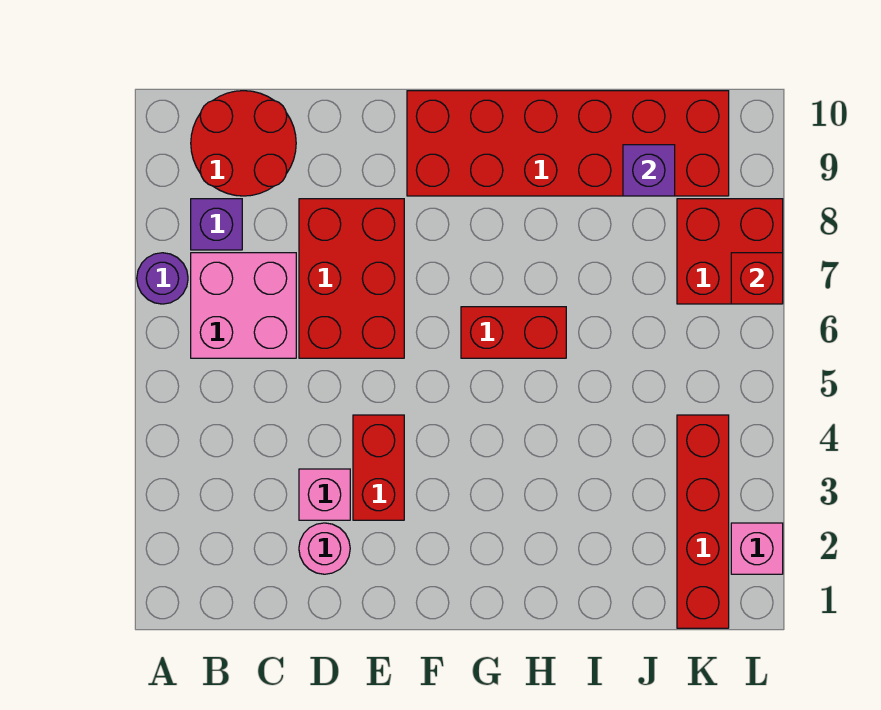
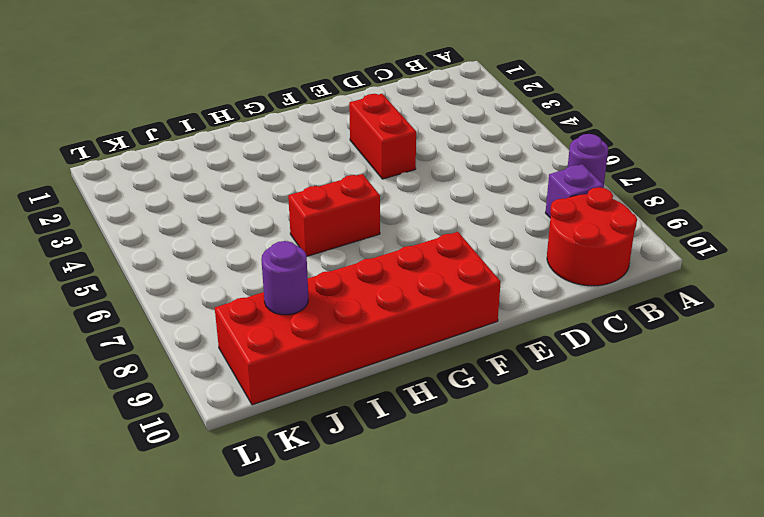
purple round brick J9 level 2 -> purple brick J9 level 2
none -> pink brick B6:C7 level 1
none -> pink round brick D2 level 1
none -> pink brick D3 level 1

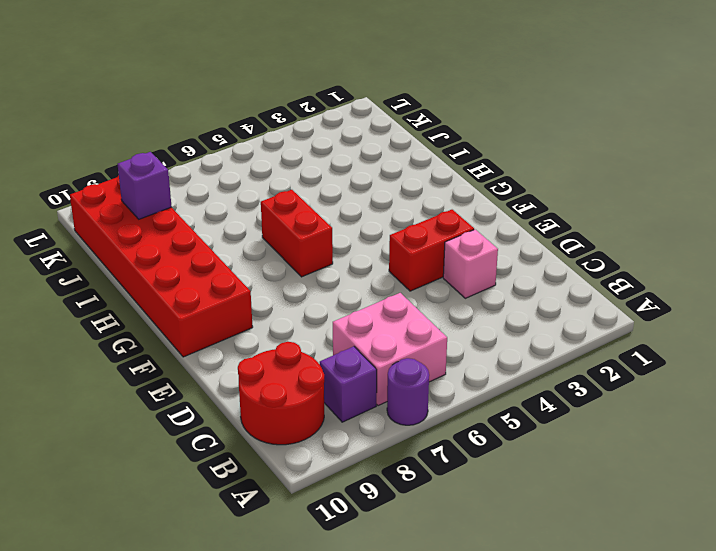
none -> pink round brick D2 level 1
none -> red brick D6:E8 level 1
none -> red brick K1:K4 level 1

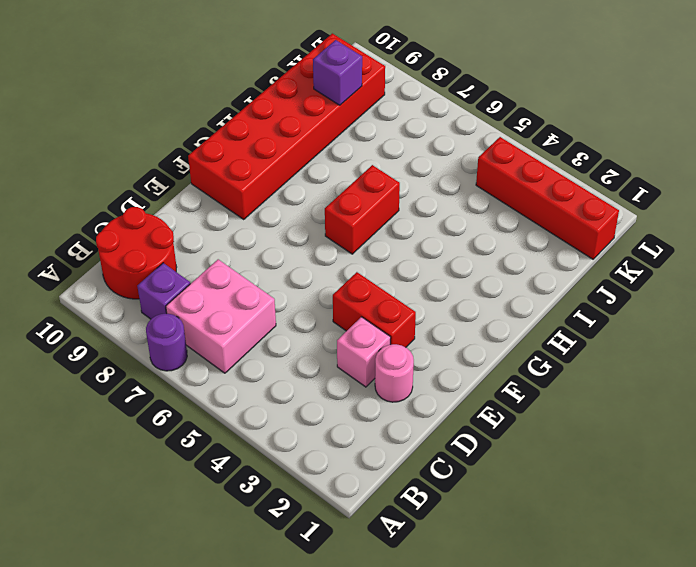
none -> red brick D6:E8 level 1
none -> red brick K7:L8 level 1
none -> pink brick L2 level 1

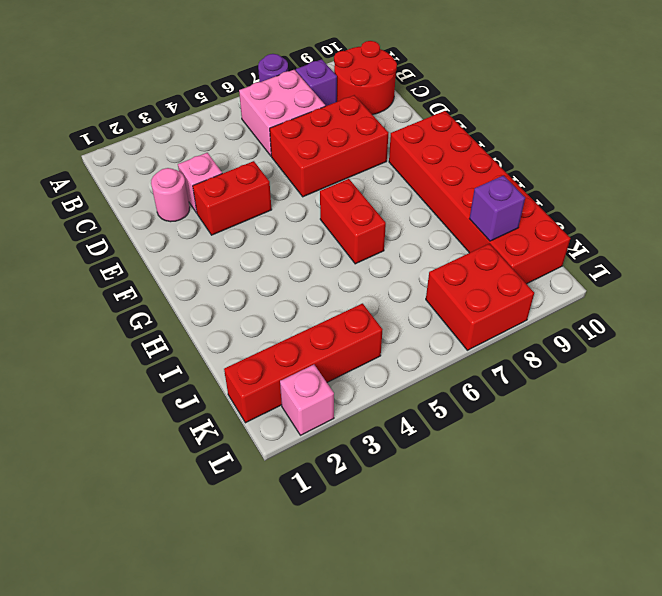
none -> red brick L7 level 2

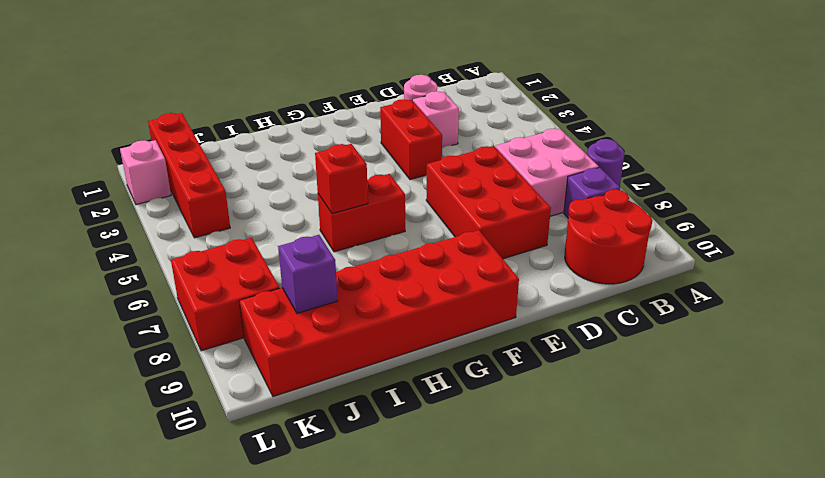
red brick H6 level 2 -> red brick L7 level 2

